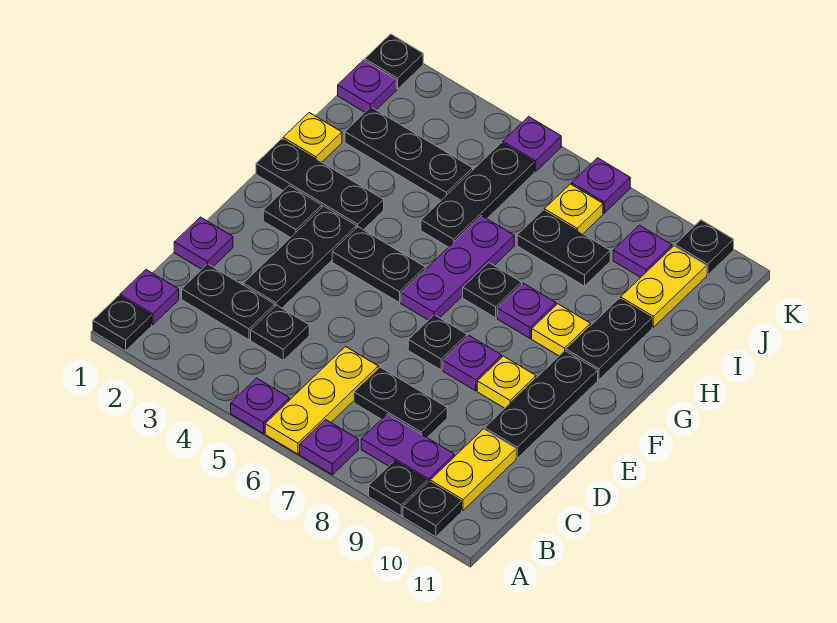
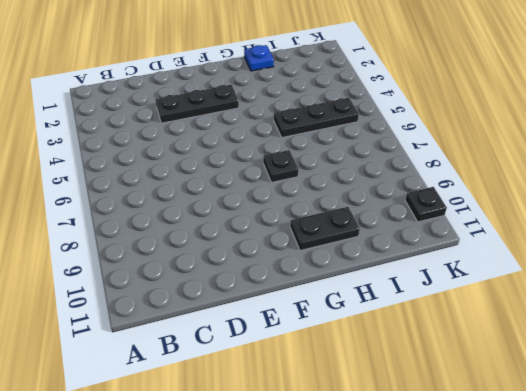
blue plate H1 level 1 -> yellow plate H1 level 1
none -> black plate A1 level 1
none -> purple plate A5 level 1
none -> yellow plate A6:C6 level 1
none -> purple plate A7 level 1

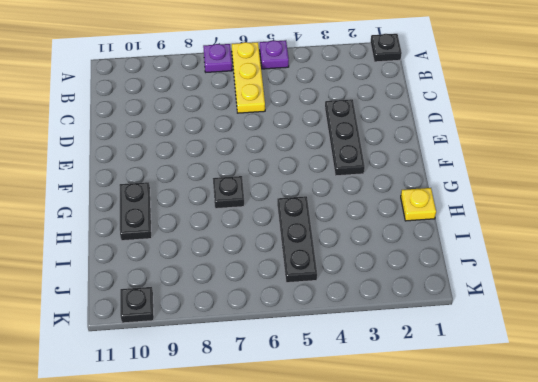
none -> black plate A9 level 1
none -> black plate A10 level 1
none -> purple plate B1 level 1
none -> purple plate B8:B9 level 1

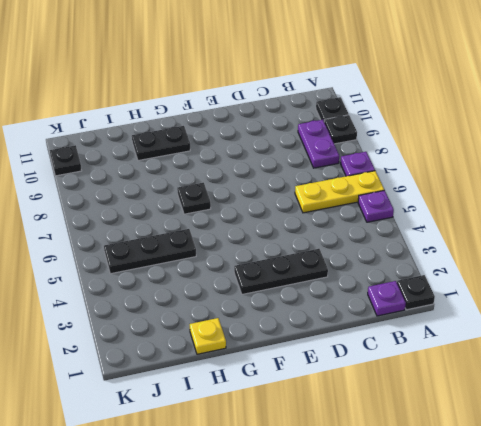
none -> yellow plate B10:C10 level 1
none -> black plate C2:C3 level 1
none -> black plate C4 level 1
none -> black plate C7:C8 level 1

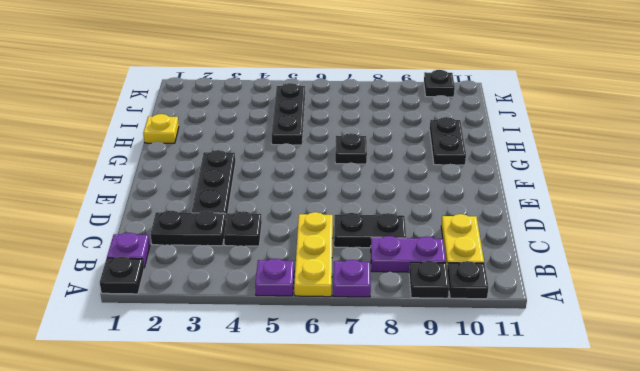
none -> purple plate D1 level 1
none -> black plate D10:F10 level 1
none -> black plate E7 level 1
none -> purple plate E8 level 1

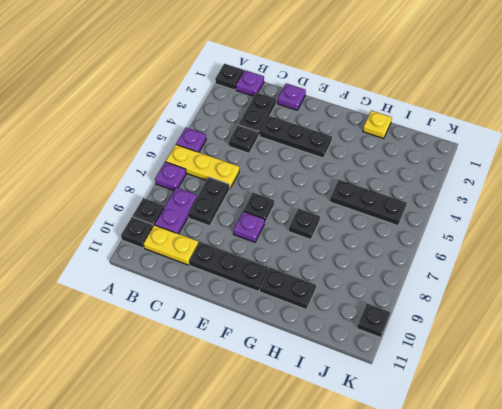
none -> yellow plate E9 level 1
none -> black plate F2 level 1
none -> black plate F4:F5 level 1
none -> purple plate F6:H6 level 1

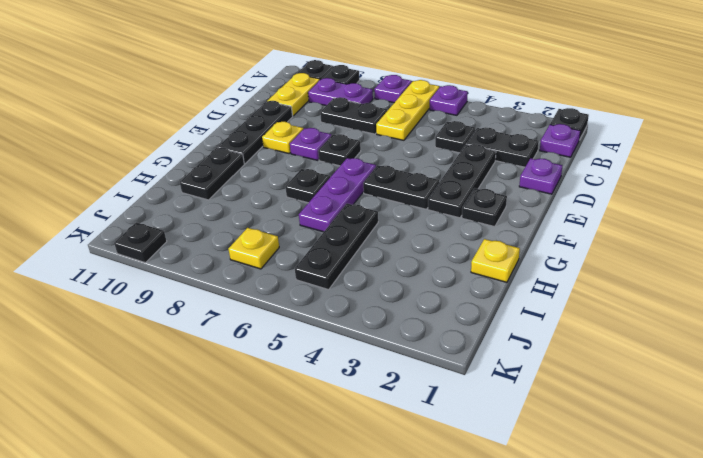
none -> black plate G1:G3 level 1
none -> purple plate G8 level 1
none -> yellow plate G9 level 1
none -> black plate I2:I4 level 1

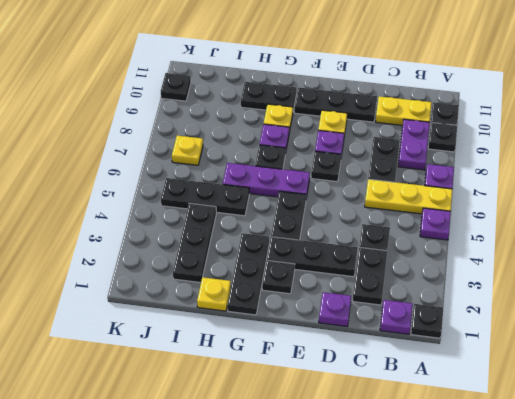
none -> black plate I7:I8 level 1
none -> yellow plate I10:J10 level 1
none -> purple plate J1 level 1
none -> purple plate J9 level 1

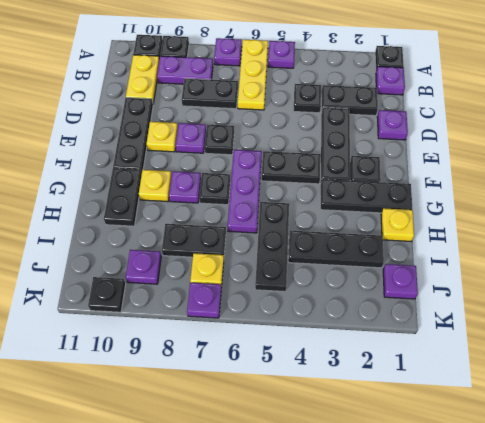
none -> yellow plate I10:J10 level 1
none -> black plate K1 level 1
none -> purple plate K5 level 1

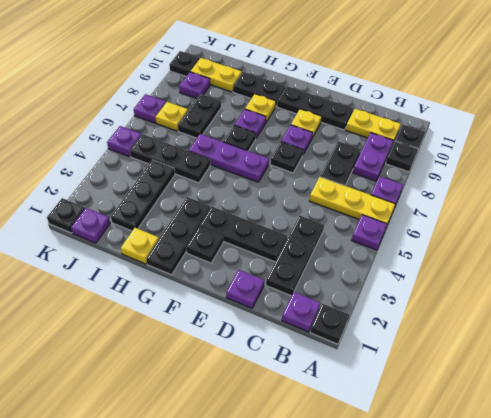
none -> black plate F4:F5 level 1

